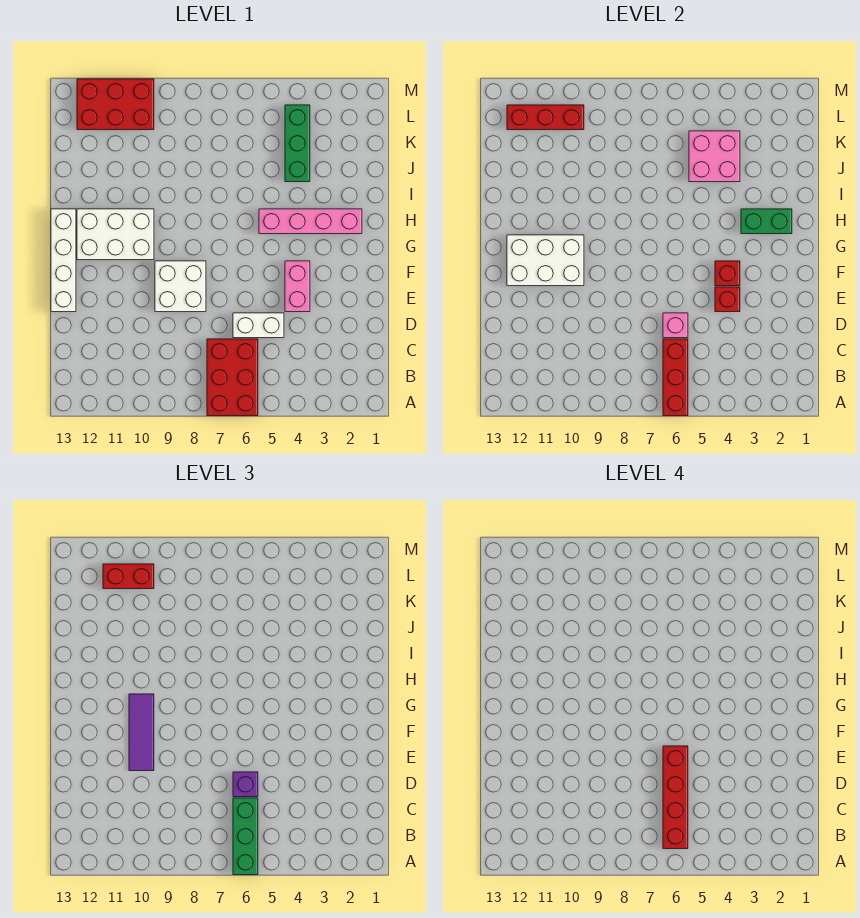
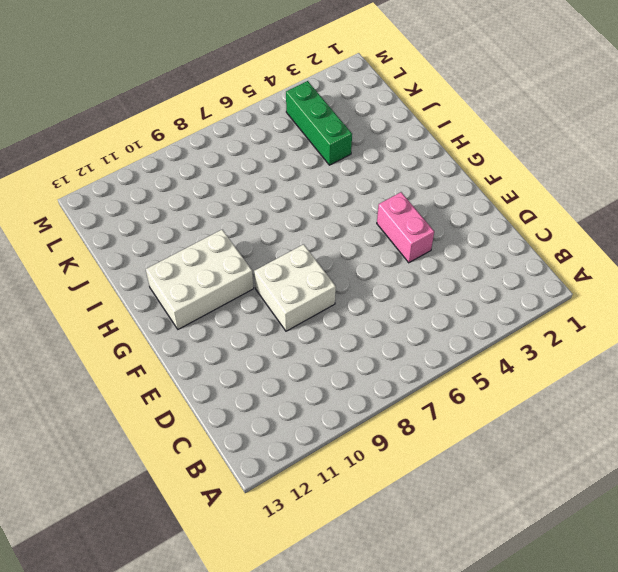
none -> red brick A6:C7 level 1
none -> white brick D5:D6 level 1
none -> white brick E13:H13 level 1

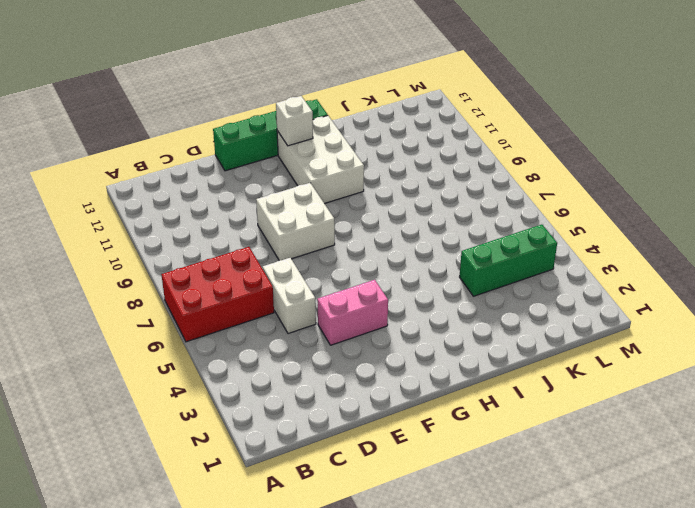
green brick E13:H13 level 1 -> white brick E13:H13 level 1
white brick G12 level 2 -> white brick F10:G12 level 2
none -> pink brick H2:H5 level 1
none -> red brick L10:M12 level 1
none -> red brick A6:C6 level 2

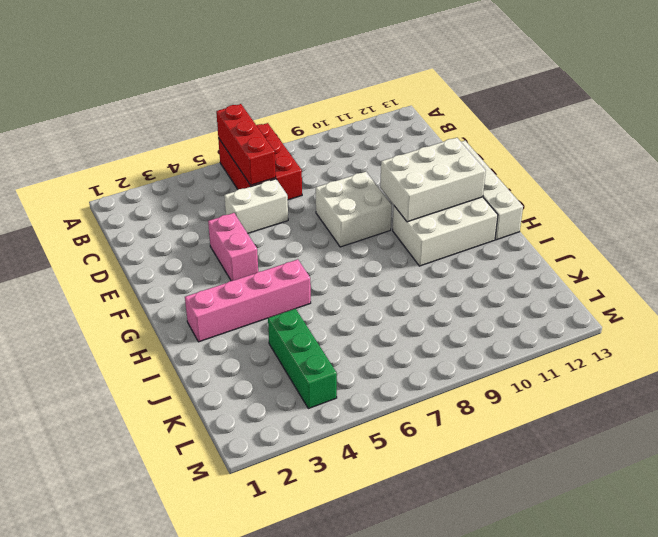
none -> red brick L10:M12 level 1
none -> pink brick D6 level 2
none -> red brick E4 level 2

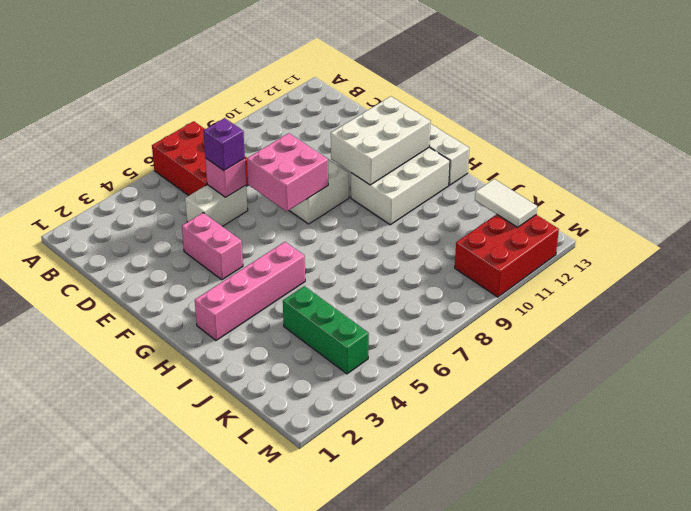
pink brick E7:F8 level 2 -> pink brick J4:K5 level 2
white tile K12:L12 level 2 -> red brick L10:L12 level 2
none -> red brick A6:C6 level 2
none -> red brick E4 level 2
none -> red brick F4 level 2

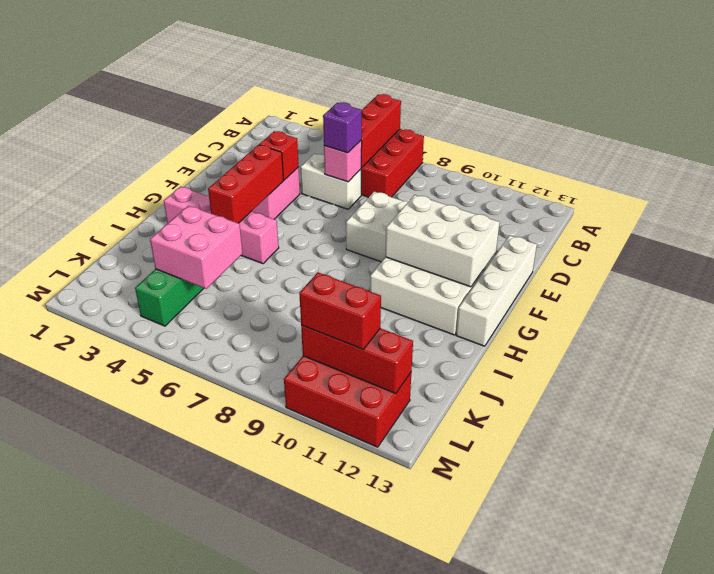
red brick F4:H4 level 2 -> red brick F4 level 2
none -> green brick H2:H3 level 2
none -> green brick A6:C6 level 3
none -> purple tile E10:G10 level 3

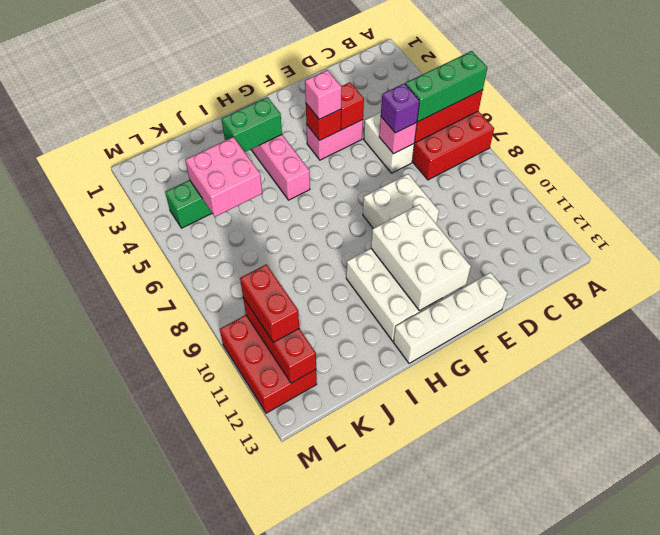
pink brick F4 level 3 -> none
green brick H3:I3 level 2 -> green brick H2:H3 level 2
none -> purple tile E10:G10 level 3
none -> red brick B6:E6 level 4

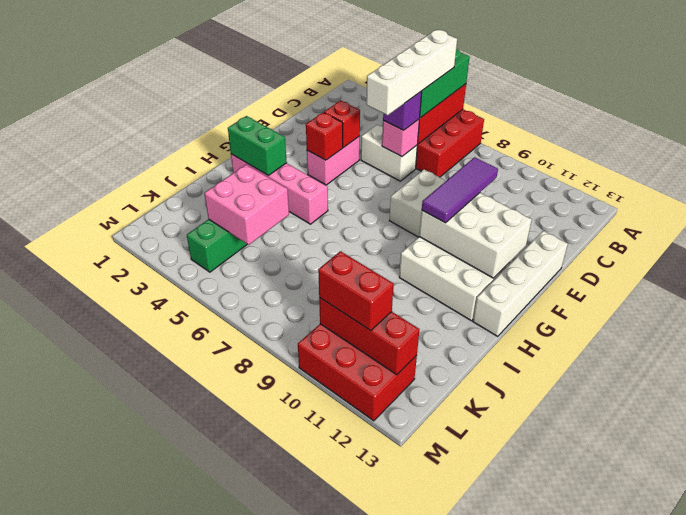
white brick B6:E6 level 4 -> red brick B6:E6 level 4

